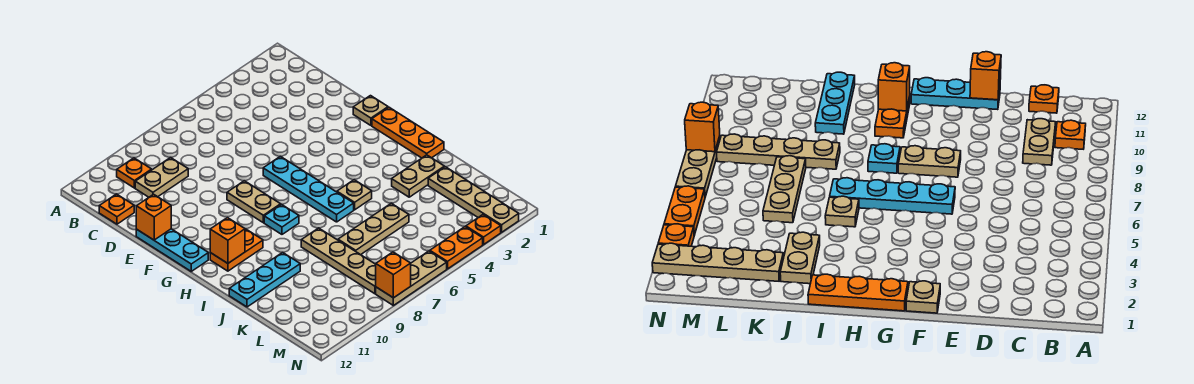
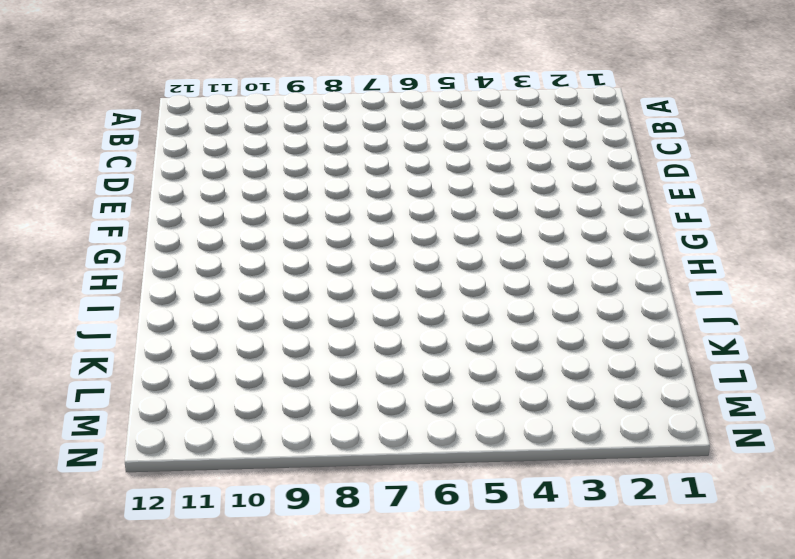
none -> orange plate B10 level 1
none -> tan plate C9:C10 level 1
none -> orange plate C12 level 1

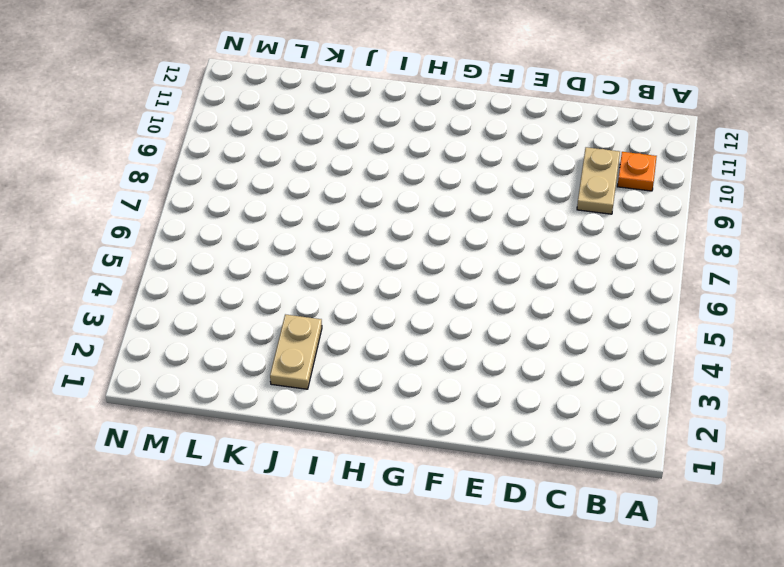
none -> orange plate C12 level 1
none -> cyan plate E12:G12 level 1
none -> tan plate F1 level 1

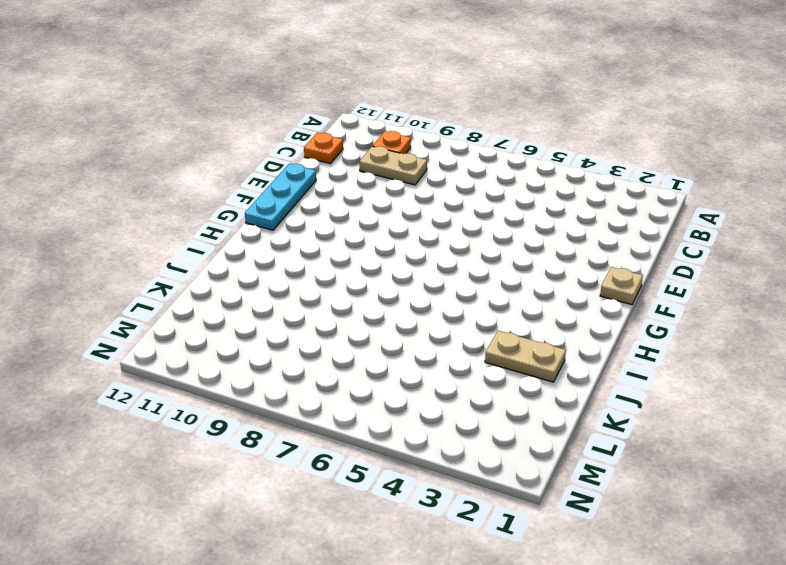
none -> cyan plate F6:I6 level 1
none -> tan plate F8:G8 level 1
none -> orange plate G1:I1 level 1

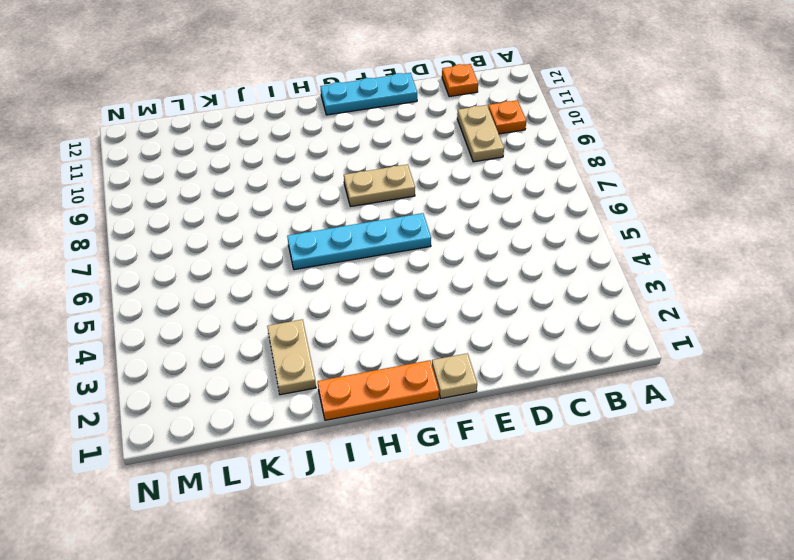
none -> cyan plate H8 level 1
none -> orange plate H10:H11 level 1
none -> tan plate I5 level 1

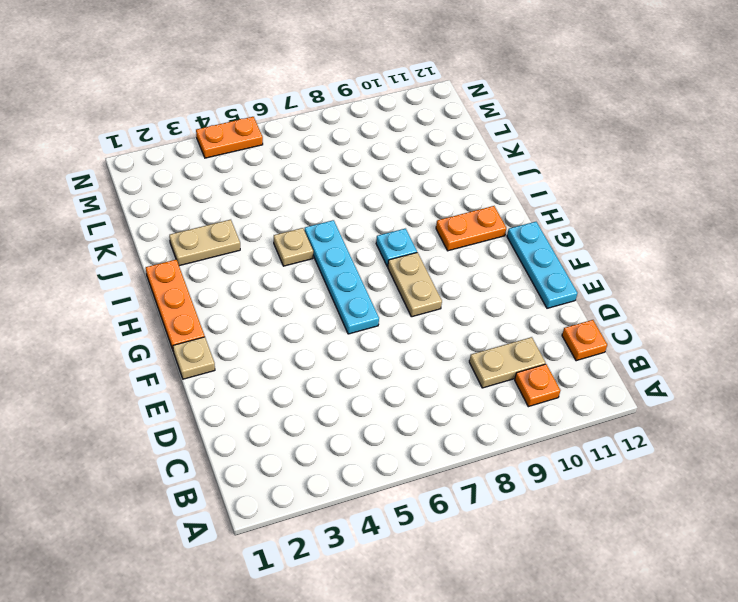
none -> tan plate J8:M8 level 1
none -> cyan plate J10:J12 level 1
none -> tan plate K2:N2 level 1

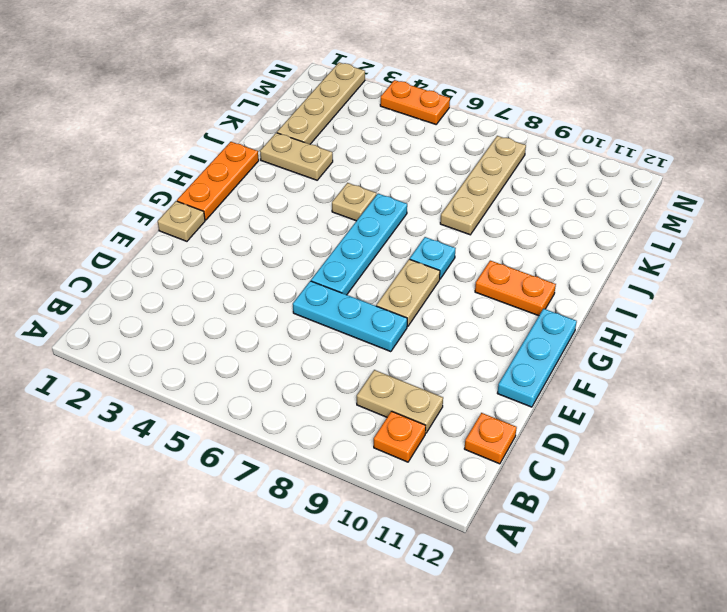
cyan plate E6:E8 level 1 -> cyan plate J10:J12 level 1
none -> tan plate K5:K7 level 1
none -> orange plate N3 level 1
none -> tan plate N6:N8 level 1

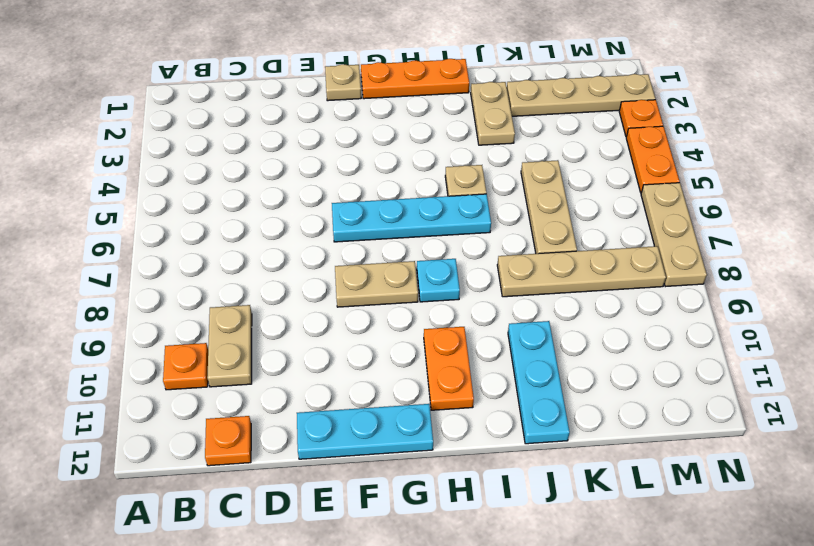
none -> orange brick E12 level 2
none -> orange brick H11 level 2
none -> orange brick N8 level 2

